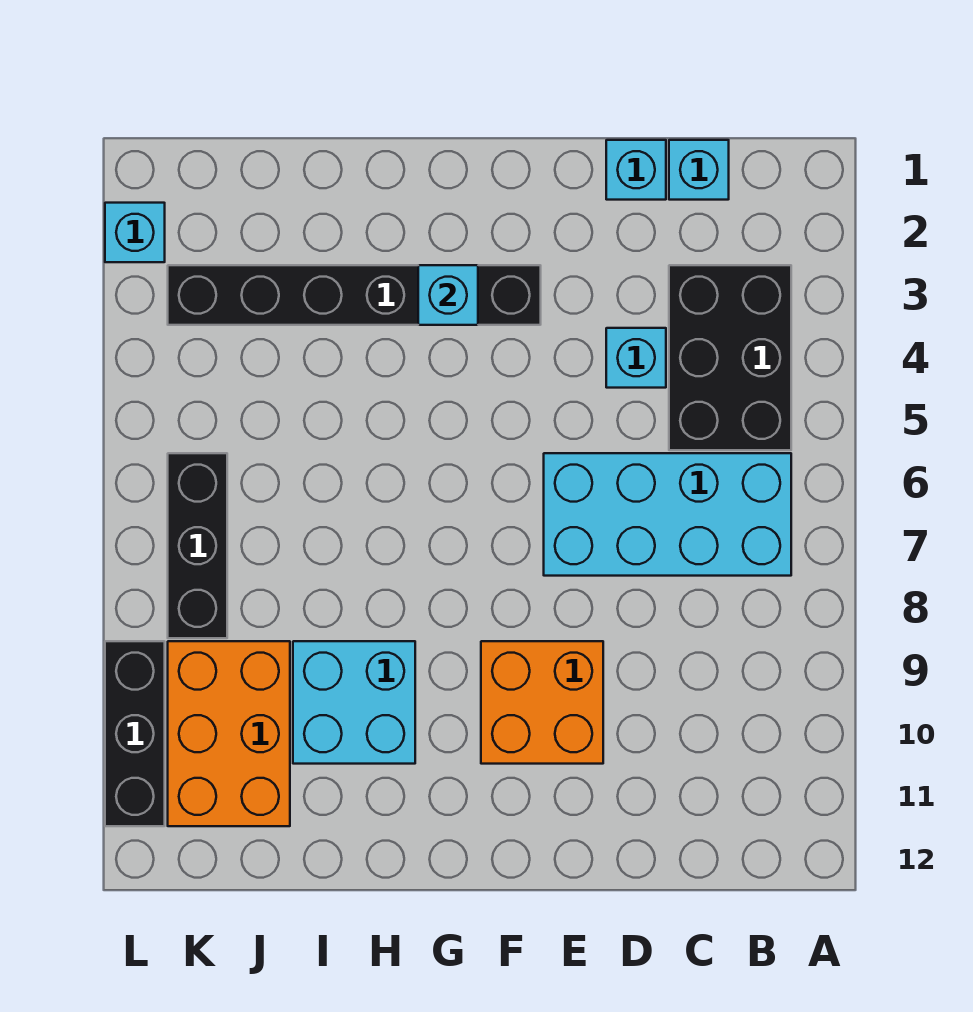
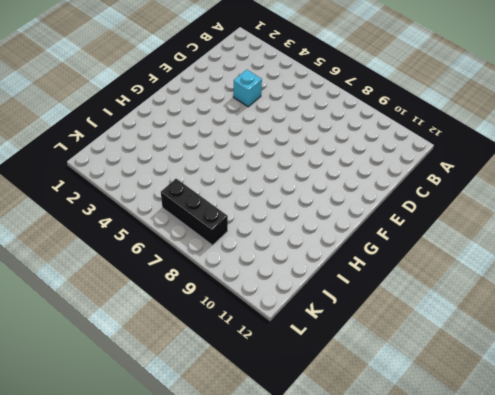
none -> black brick B3:C5 level 1
none -> cyan brick B6:E7 level 1
none -> cyan brick C1 level 1

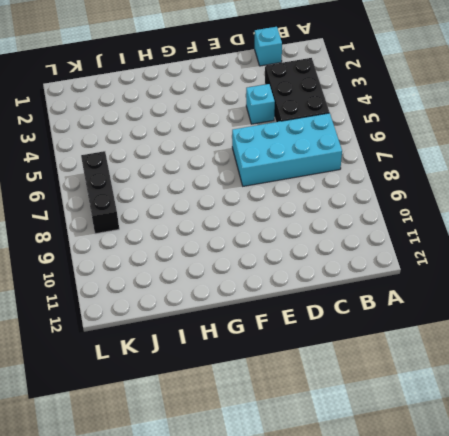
none -> cyan brick D1 level 1
none -> orange brick E9:F10 level 1
none -> black brick F3:K3 level 1

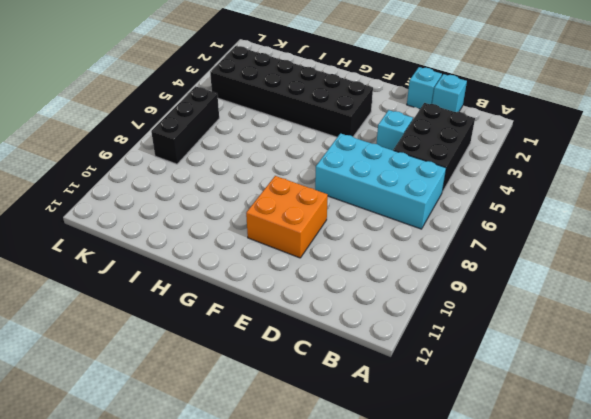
black brick F3:K4 level 1 -> black brick F3:K3 level 1
none -> cyan brick H9:I10 level 1
none -> orange brick J9:K11 level 1
none -> cyan brick L2 level 1

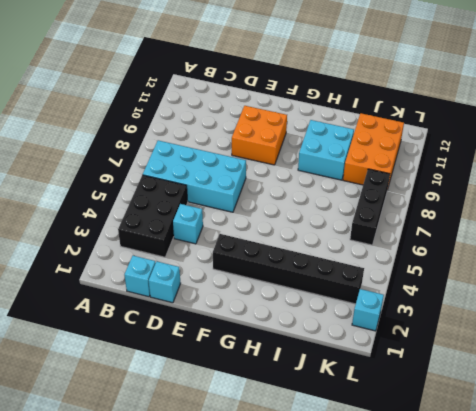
none -> black brick L9:L11 level 1
none -> cyan brick G3 level 2

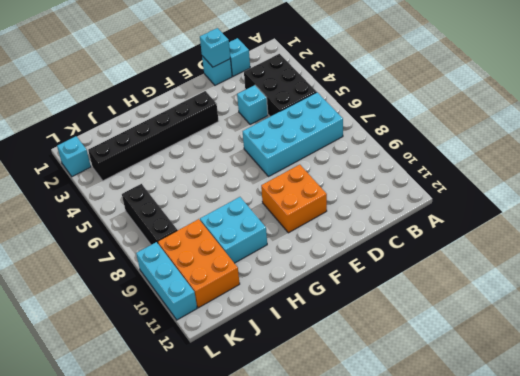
cyan brick D1 level 2 -> cyan brick G3 level 2
cyan brick L9:L11 level 1 -> black brick L9:L11 level 1

